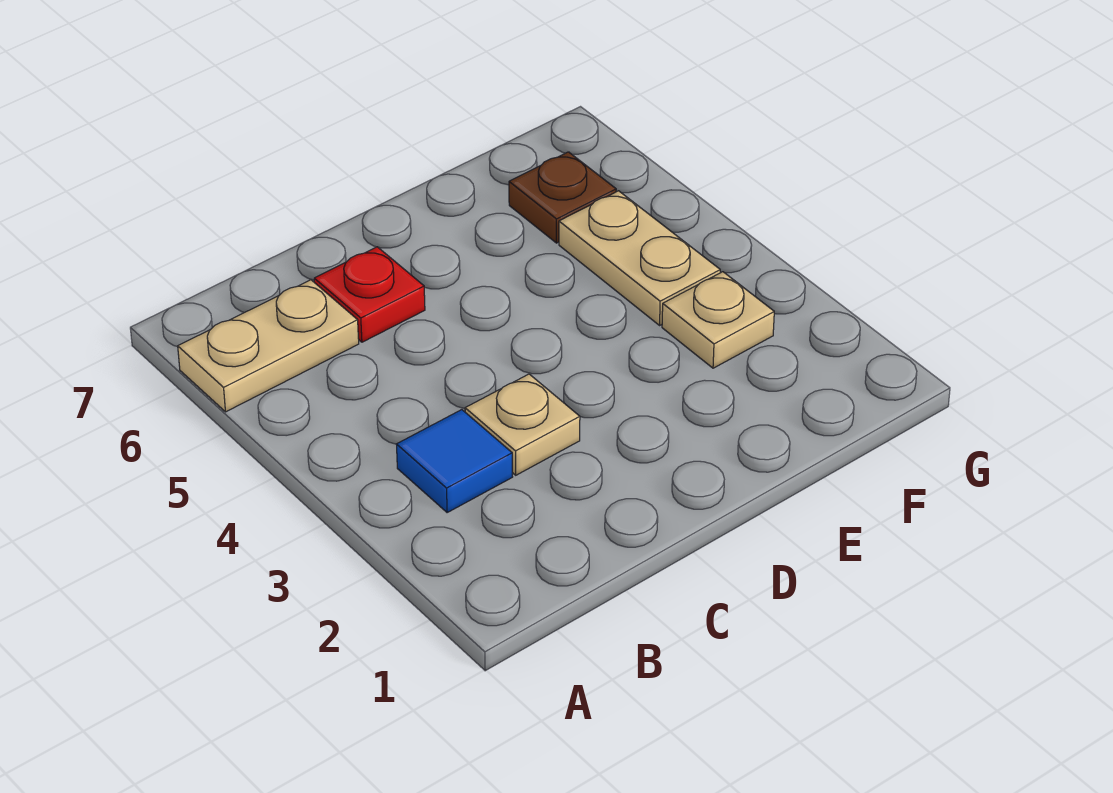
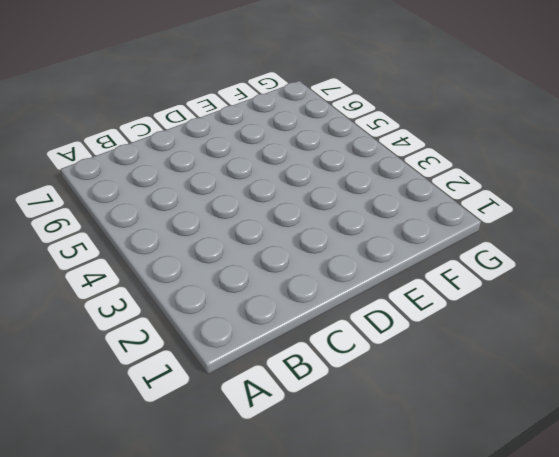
none -> tan plate A6:B6 level 1
none -> blue tile B3 level 1

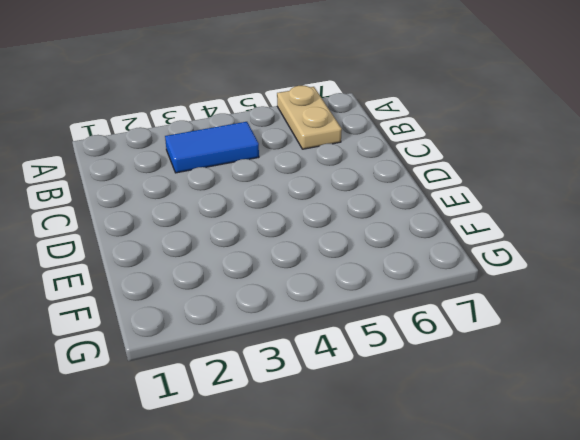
blue tile B3:B4 level 1 -> blue tile B3 level 1
none -> tan plate C3 level 1
none -> red plate C6 level 1

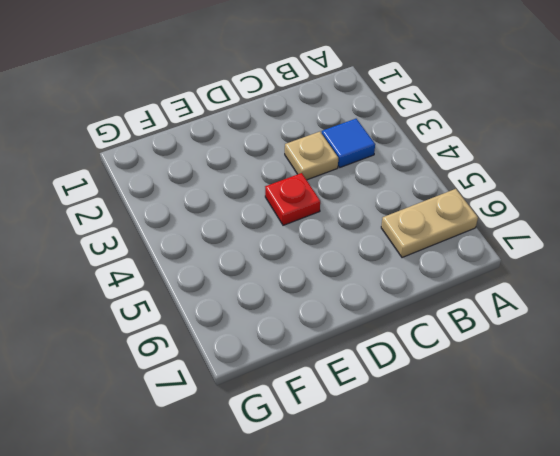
red plate D4 level 1 -> red plate C6 level 1
none -> tan plate F3 level 1
none -> tan plate F4:F5 level 1

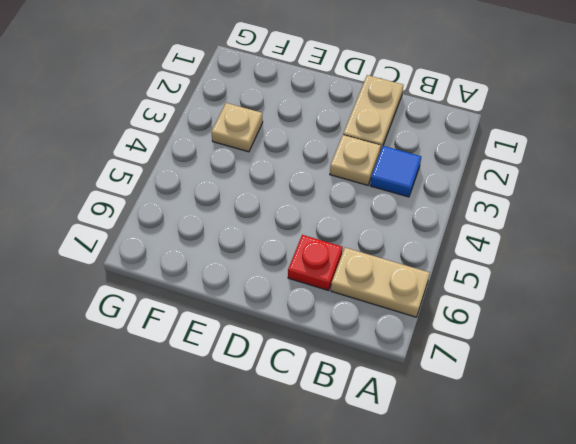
tan plate C1:C2 level 1 -> tan plate F4:F5 level 1
none -> brown plate F6 level 1

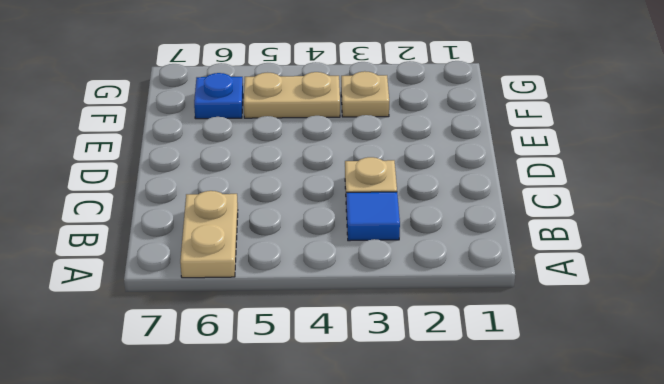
blue plate F6 level 1 -> brown plate F6 level 1
none -> red plate C6 level 1

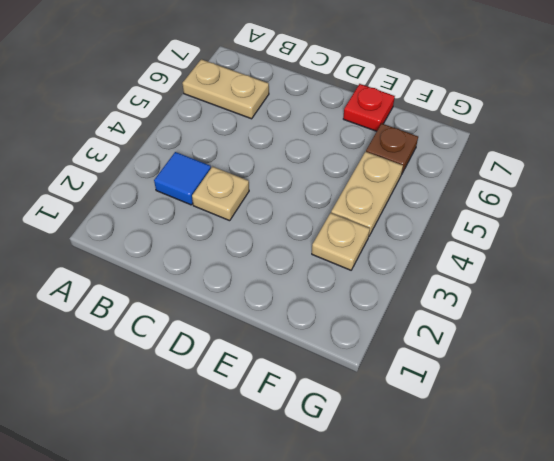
red plate E7 level 1 -> red plate C6 level 1

